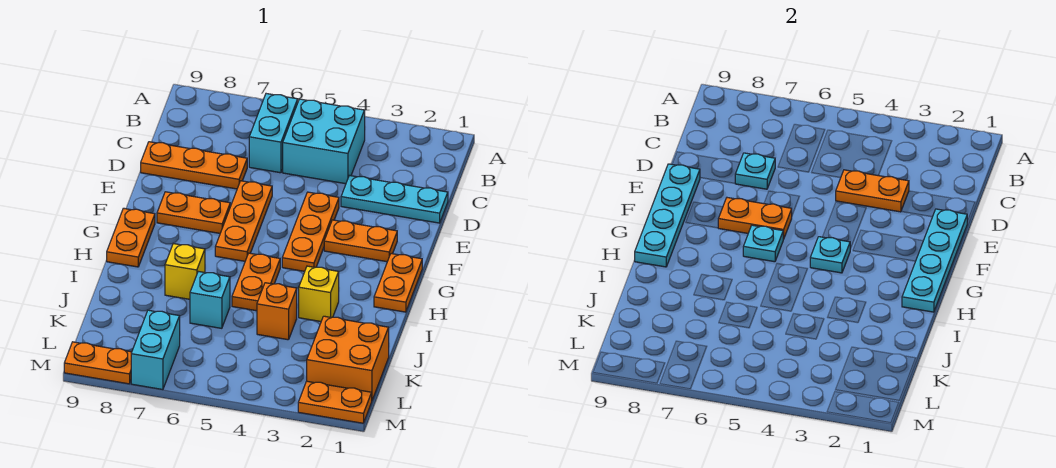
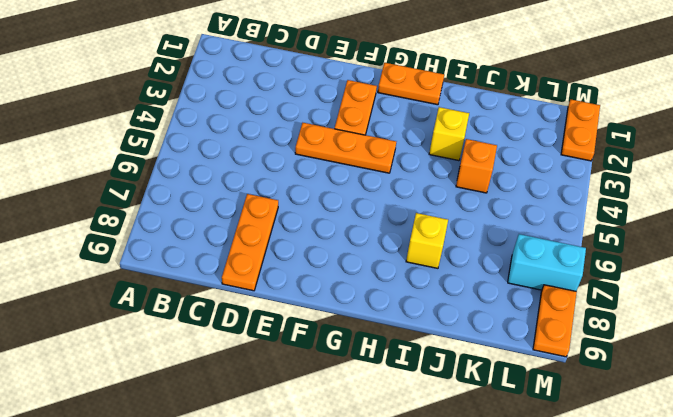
none -> cyan brick B4:C5 level 1
none -> cyan brick B6:C6 level 1
none -> cyan plate D1:D3 level 1

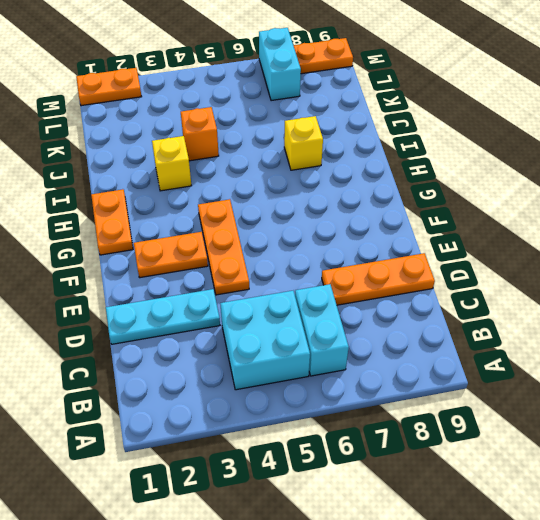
none -> orange plate E6:G6 level 1
none -> orange plate F7:F8 level 1
none -> orange plate G9:H9 level 1

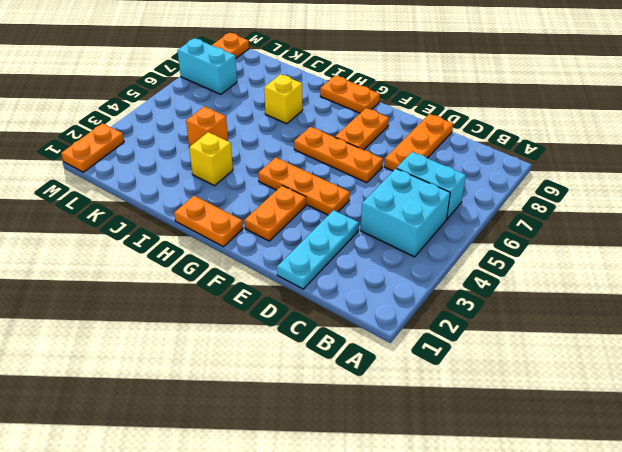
none -> orange plate H5:I5 level 1
none -> cyan brick J6 level 1
none -> orange brick K1:L2 level 1

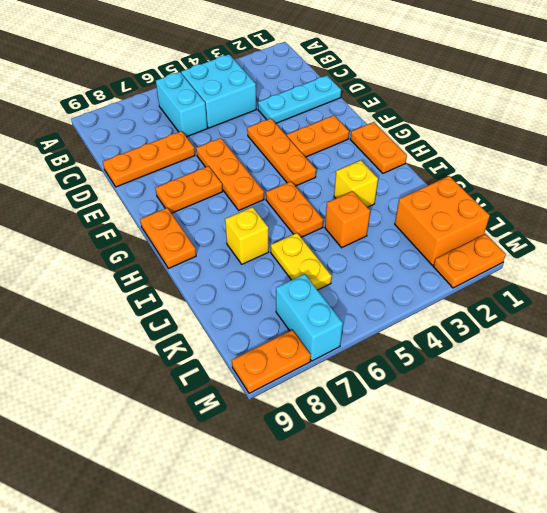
yellow plate J6:K6 level 1 -> cyan brick J6 level 1
none -> orange plate D3:D4 level 2
none -> cyan plate D7 level 2
none -> cyan plate E1:H1 level 2

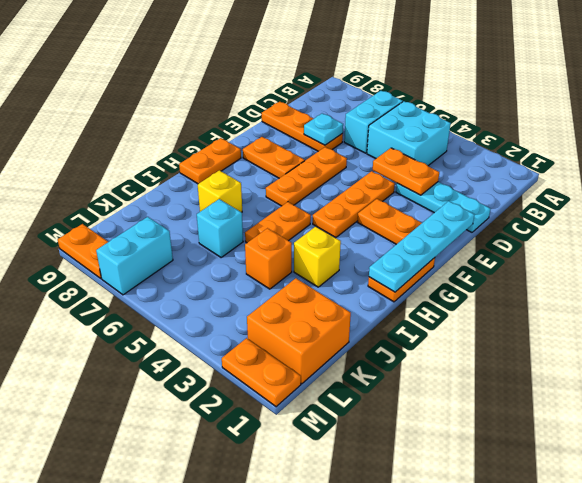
none -> cyan plate E9:H9 level 2
none -> orange plate F6:F7 level 2
none -> cyan plate G4 level 2

